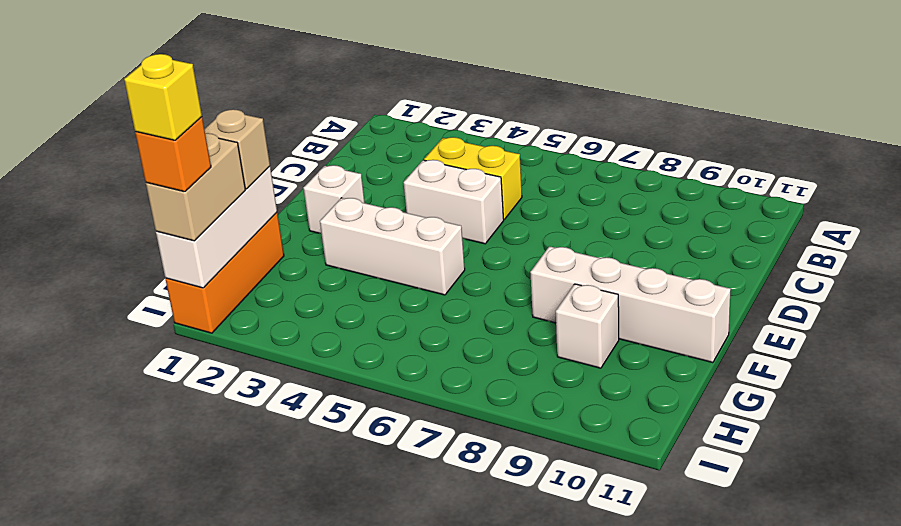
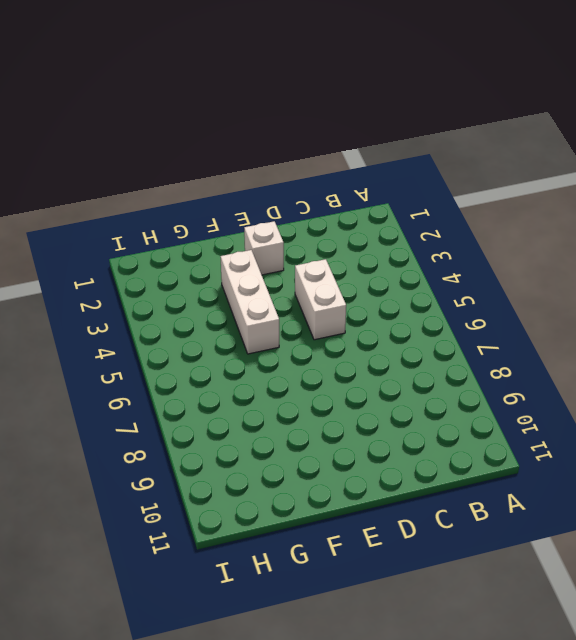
none -> yellow brick C4:C5 level 1
none -> white brick F8:F11 level 1
none -> orange brick G1:I1 level 1

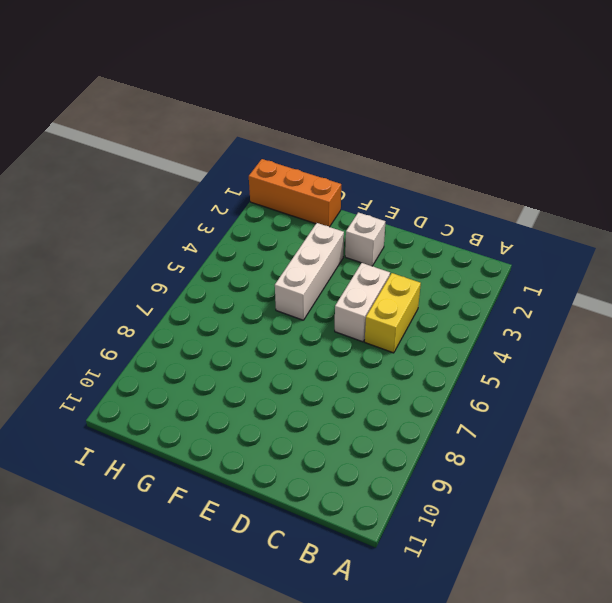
none -> white brick F8:F11 level 1
none -> white brick G9 level 1
none -> white brick G1:I1 level 2

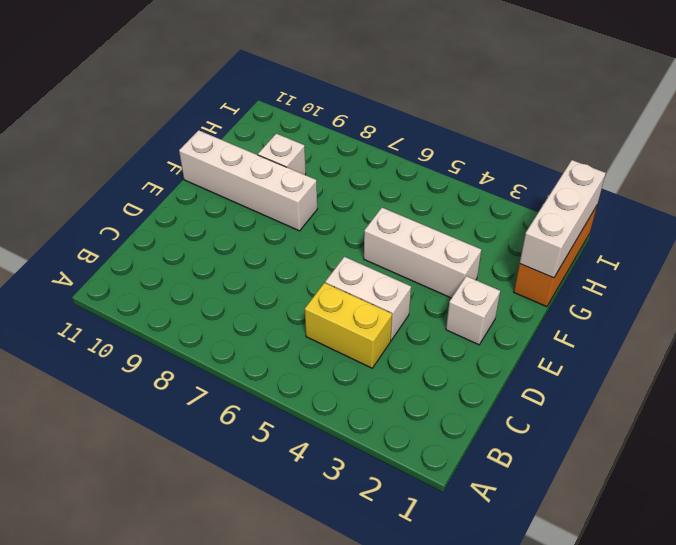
none -> tan brick G1 level 3
none -> tan brick H1:I1 level 3
none -> orange brick I1 level 4

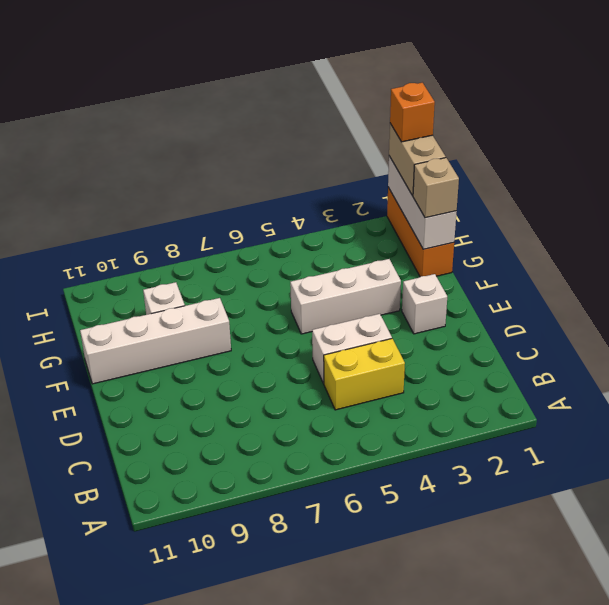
none -> yellow brick I1 level 5

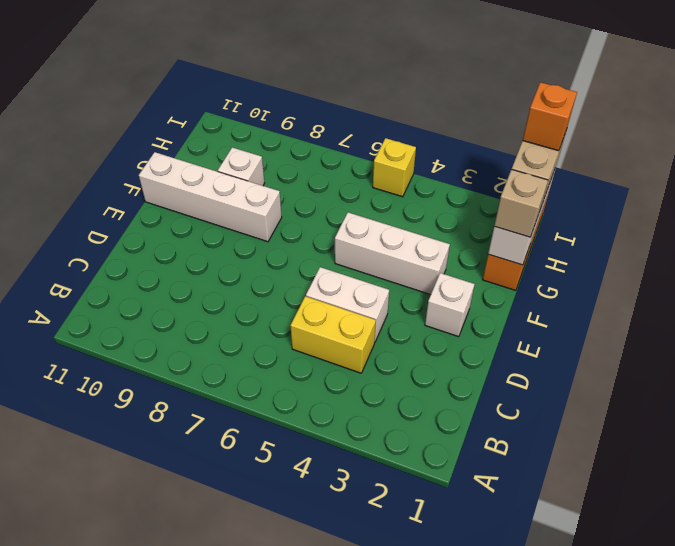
yellow brick I5 level 1 -> yellow brick I1 level 5

